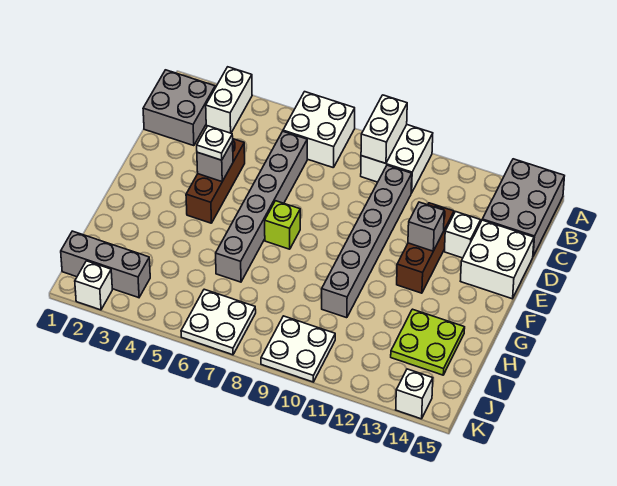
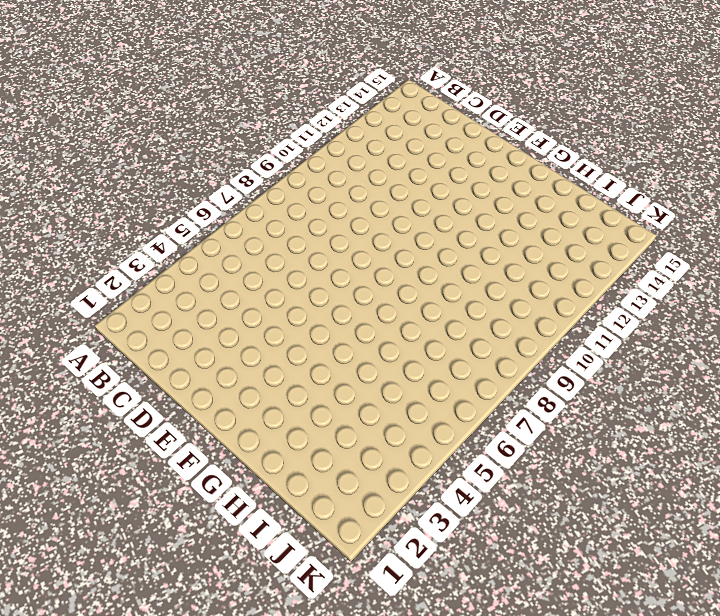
none -> white brick A3:B3 level 1
none -> white brick A6:B7 level 1
none -> white brick A9:B10 level 1

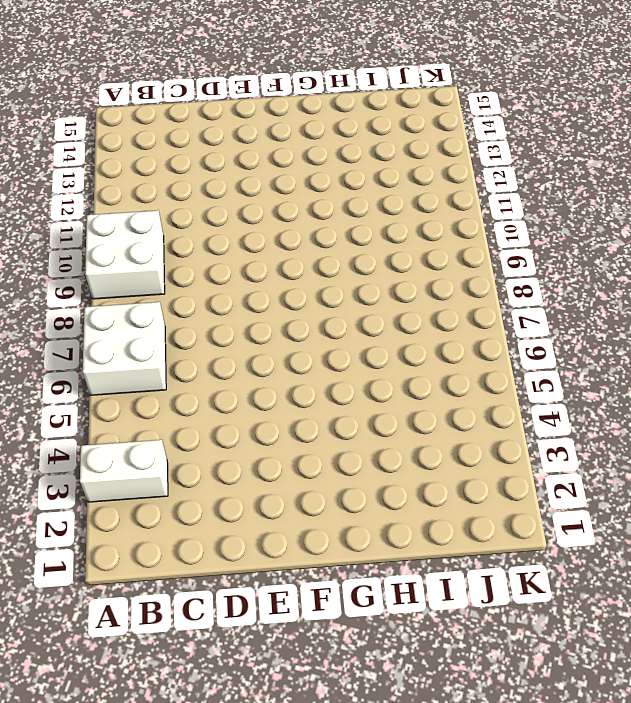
none -> grey brick A14:C15 level 1
none -> grey brick B1:C2 level 1
none -> grey brick C6:H6 level 1

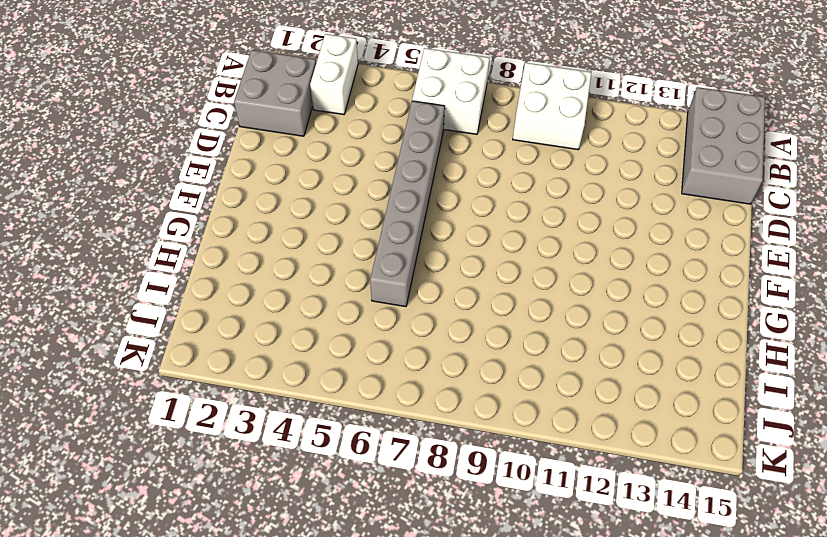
none -> grey brick C10:H10 level 1
none -> brown brick D4:F4 level 1
none -> brown brick D12:F12 level 1

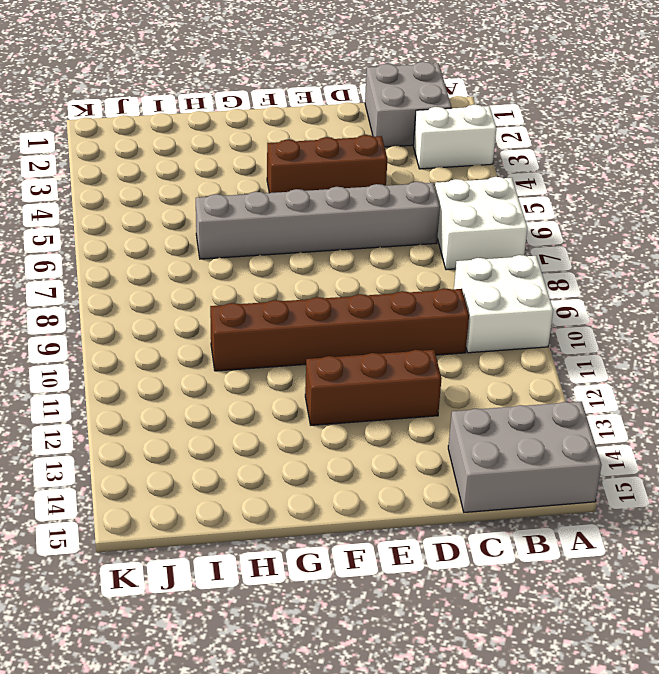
brown brick C10:H10 level 1 -> grey brick C10:H10 level 1
none -> white brick D13 level 1
none -> white brick D14:E15 level 1
none -> lime brick F7 level 1

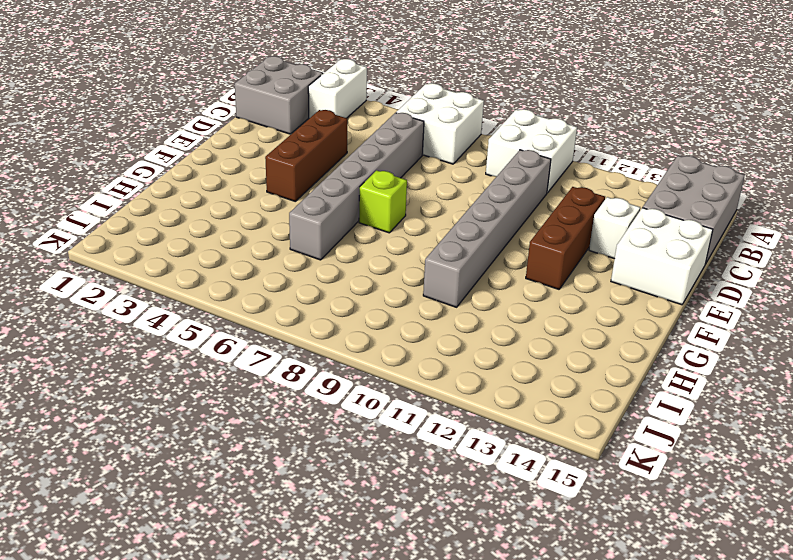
none -> lime plate H13:I14 level 1
none -> grey brick J1:J3 level 1
none -> white plate J6:K7 level 1

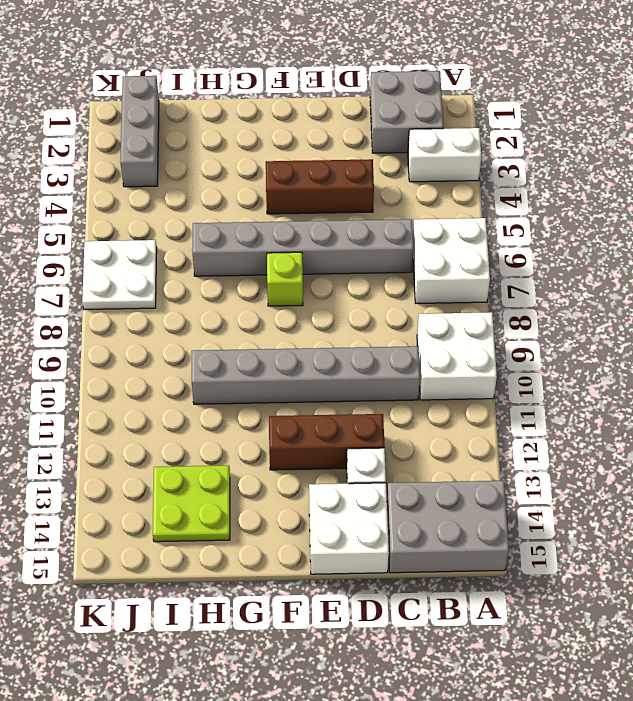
none -> white plate J9:K10 level 1
none -> white brick K2 level 1
none -> white brick K14 level 1

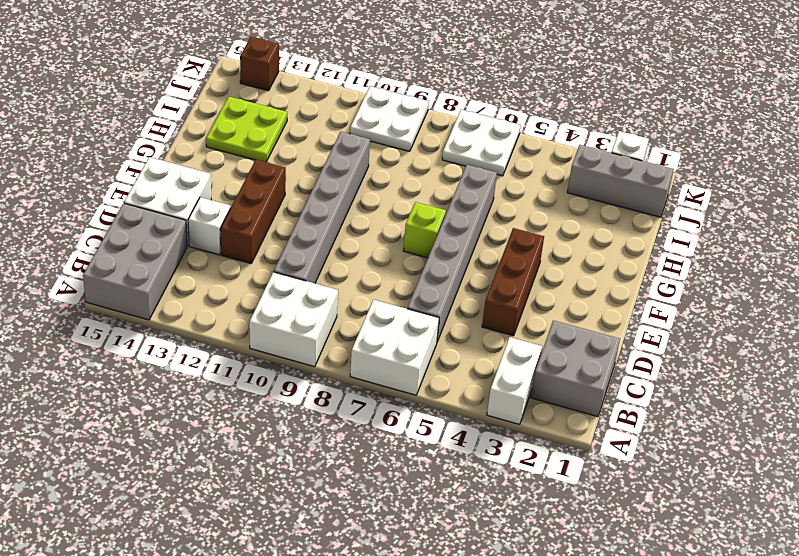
brown brick K14 level 1 -> white brick K14 level 1
none -> white brick A9:B9 level 2
none -> grey brick E4 level 2
none -> grey brick E12 level 2

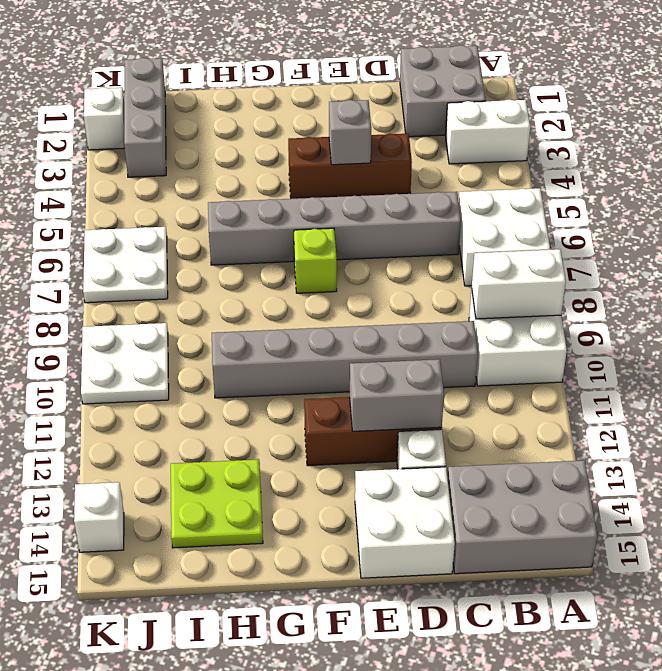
grey brick D12:E12 level 2 -> grey brick E12 level 2
none -> white plate E4 level 3

